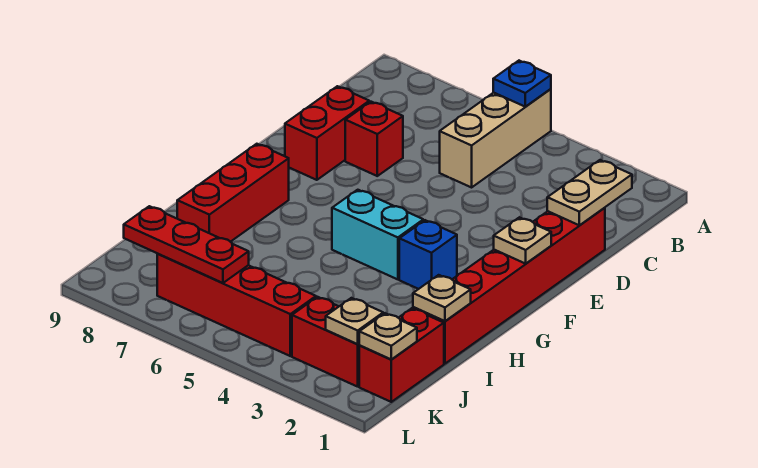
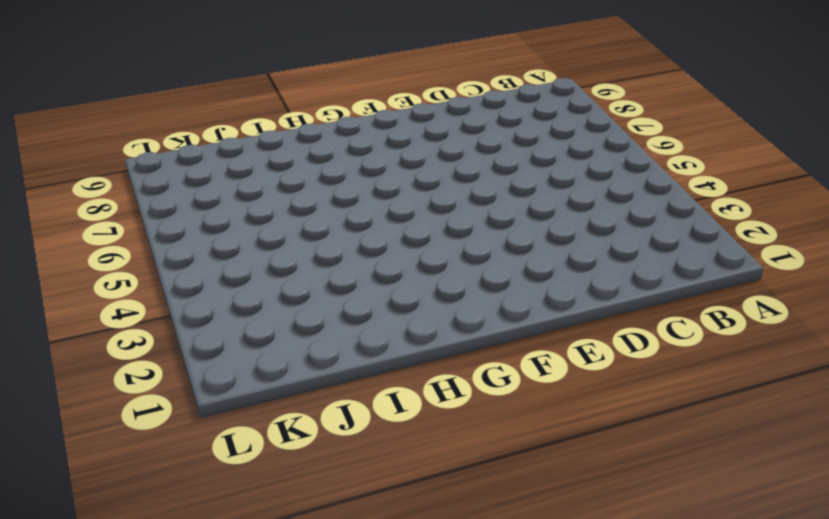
none -> tan brick A5:C5 level 1
none -> red brick D1:I1 level 1
none -> red brick D7 level 1

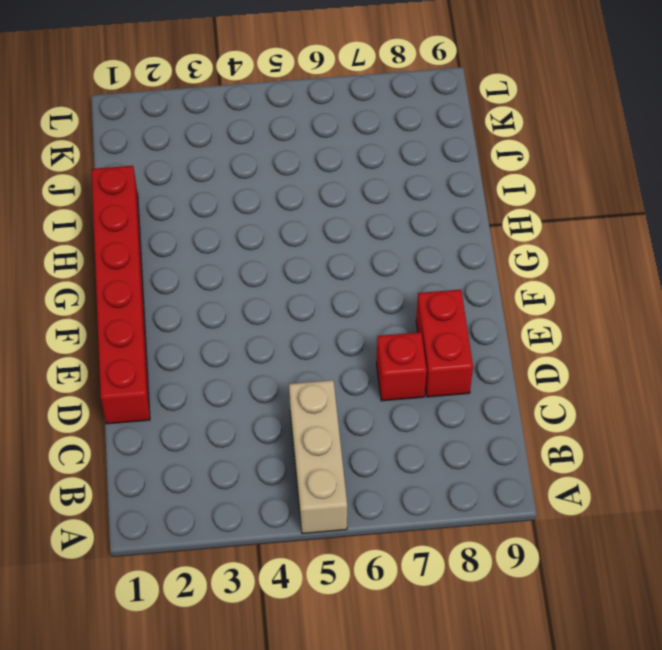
none -> blue brick G3 level 1
none -> cyan brick G4:G5 level 1
none -> red brick G8:I8 level 1

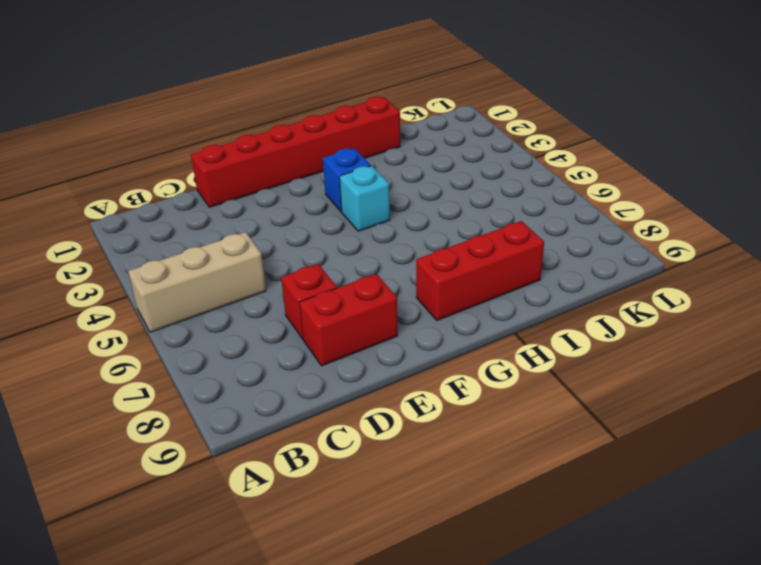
cyan brick G4 level 1 -> cyan brick G4:G5 level 1
none -> red brick J1:K1 level 1
none -> red brick K2:K3 level 1
none -> red brick K4:K7 level 1

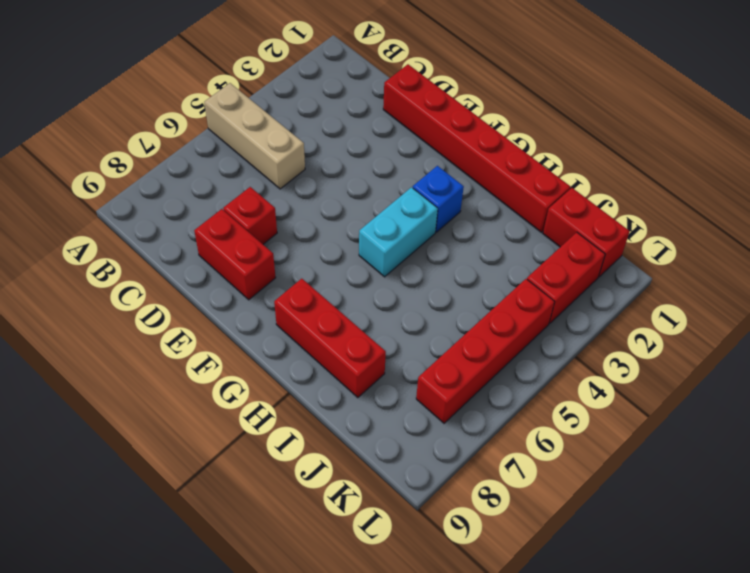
none -> blue plate A5 level 2
none -> tan plate C1:D1 level 2
none -> tan plate F1 level 2

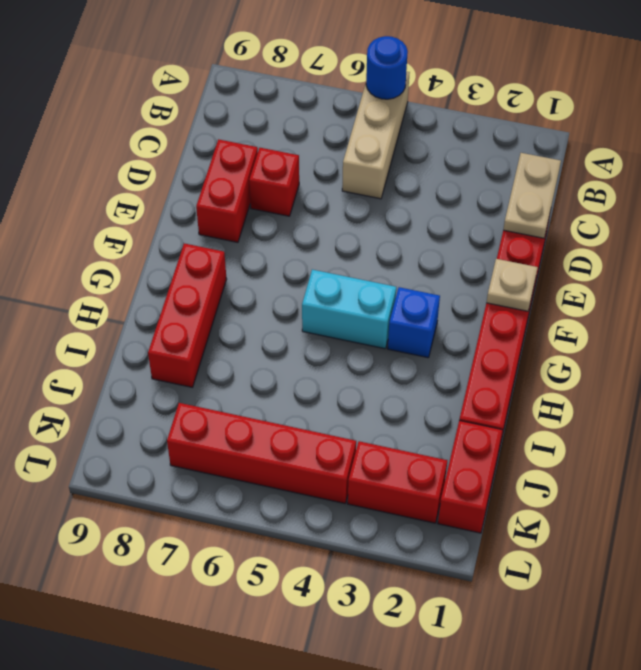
blue round brick A5 level 2 -> blue plate A5 level 2
none -> tan plate I1 level 2
none -> tan plate K1 level 2
none -> tan plate K2 level 2

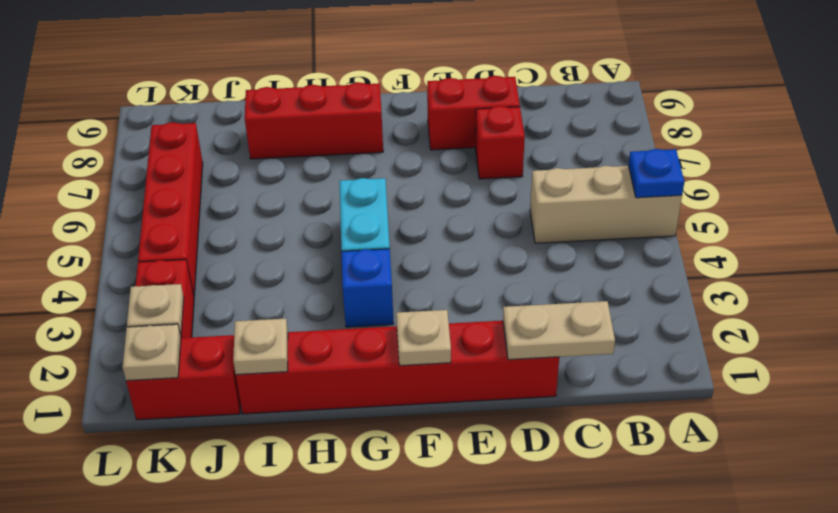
none -> red plate K6:K8 level 2

